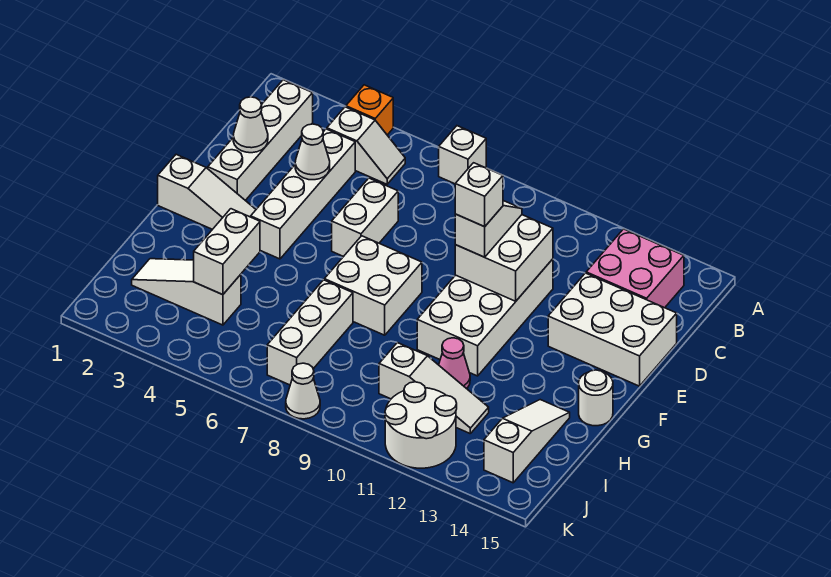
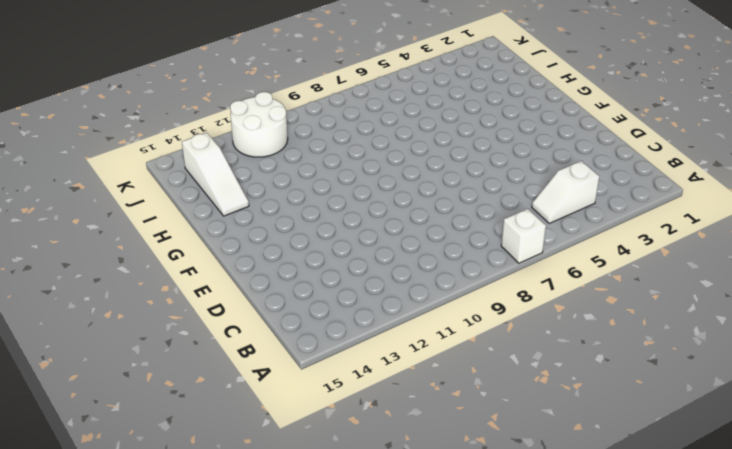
none -> orange brick A4 level 1
none -> white brick B2:E2 level 1
none -> pink brick B13:C14 level 1

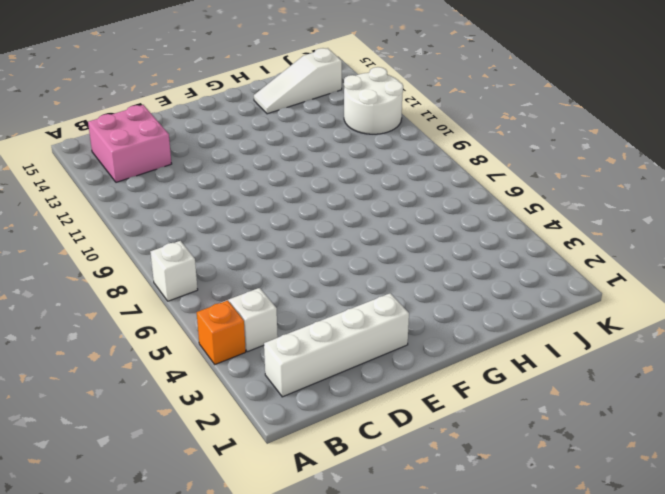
none -> white brick C4:F4 level 1
none -> white brick D6:E6 level 1
none -> white brick D10:G11 level 1

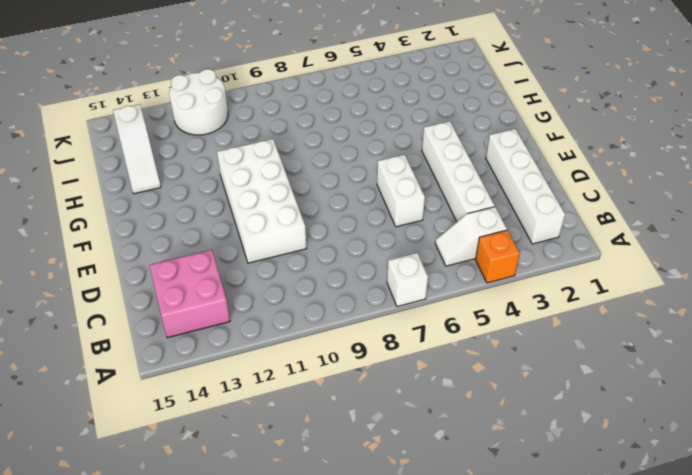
none -> white brick D13:E15 level 1
none -> white slope F1:F3 level 1 top 1
none -> white brick F7:G8 level 1

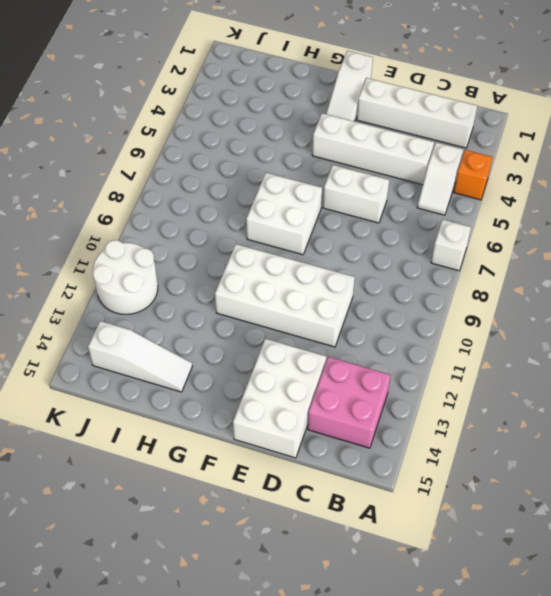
none -> white round brick G15 level 1
none -> white brick H7:J7 level 1
none -> pink cone H11 level 1

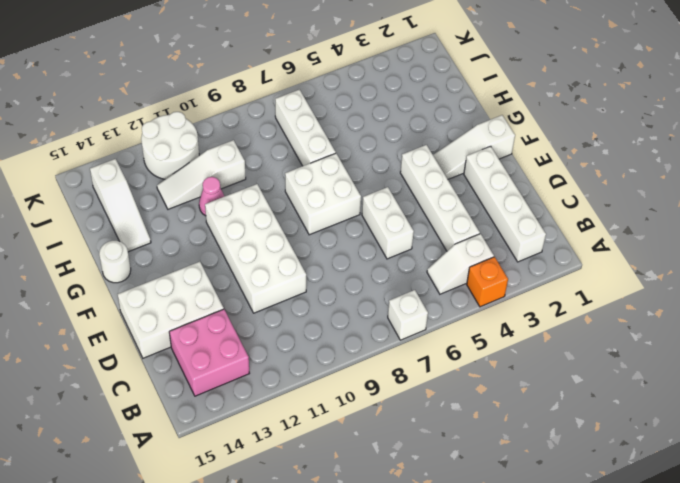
none -> white slope I2:I4 level 1 top 4
none -> white cone K8 level 1
none -> white cone D2 level 2

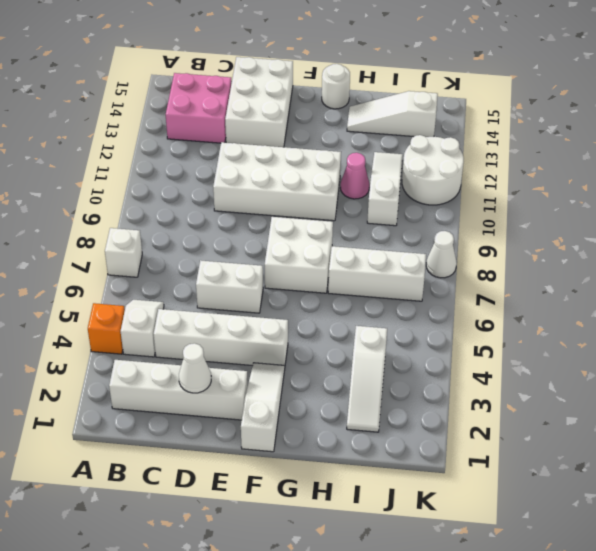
none -> white cone D4 level 2
none -> white brick D10:E11 level 2
none -> white brick H4:I4 level 2

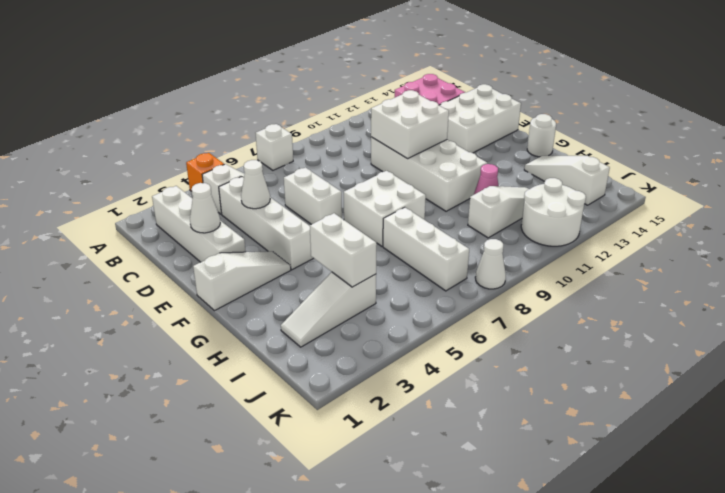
none -> white slope D10:E10 level 3 top E
none -> white brick E10 level 4

